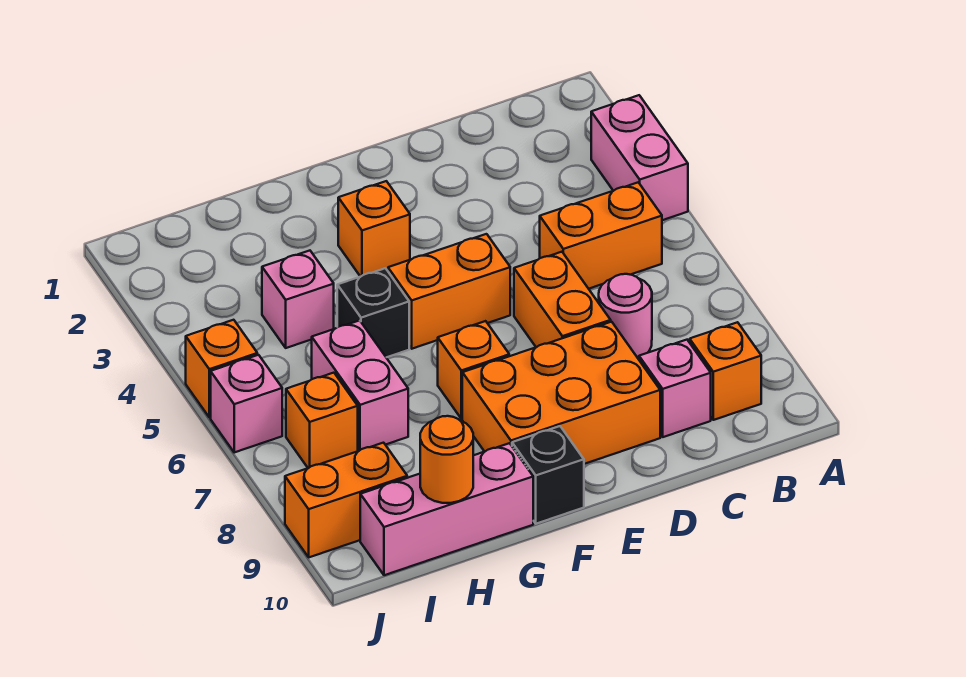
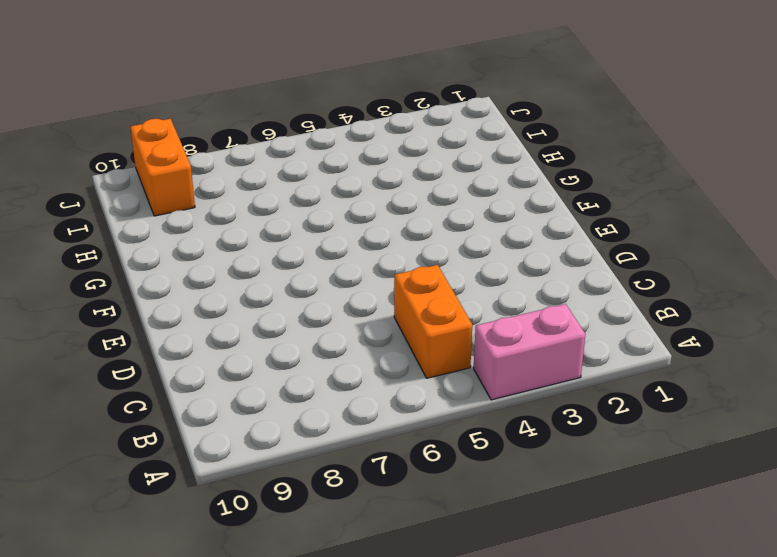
none -> orange brick B9 level 1
none -> pink round brick C7 level 1
none -> pink brick C9 level 1

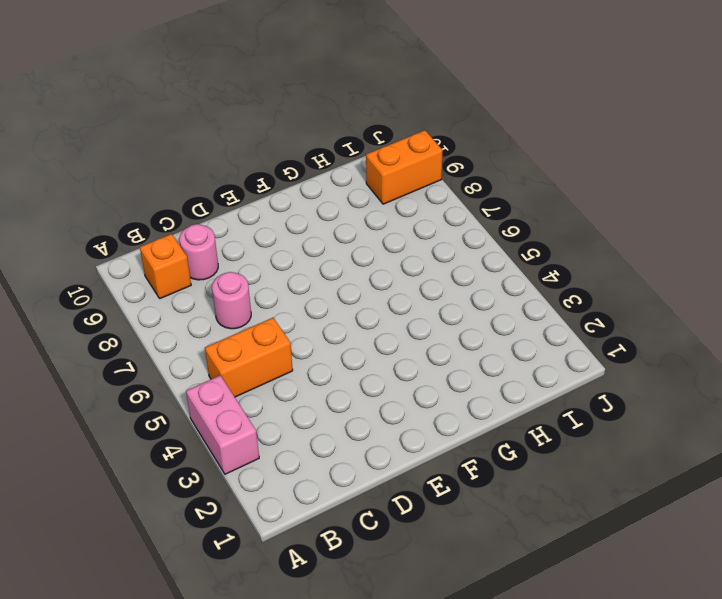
pink round brick C9 level 1 -> pink brick C9 level 1
none -> orange brick D6:D7 level 1
none -> orange brick D8:F9 level 1
none -> orange brick E5:F5 level 1

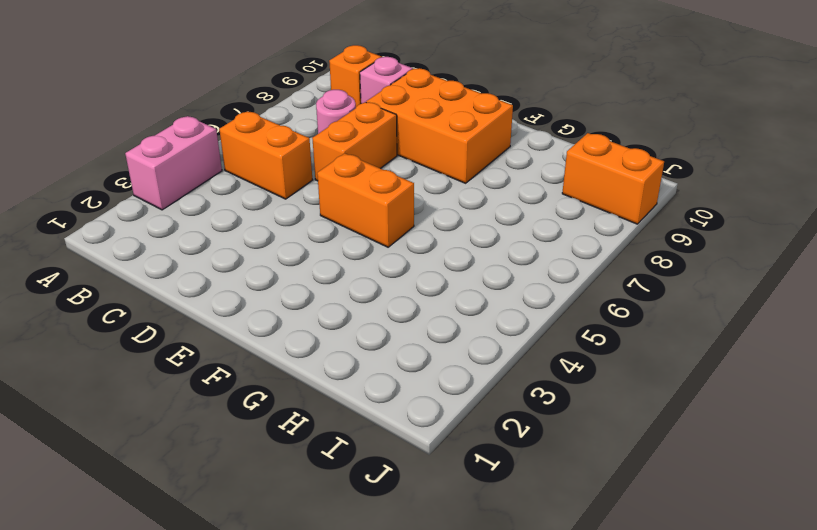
none -> orange brick F3 level 1
none -> orange brick F7 level 1
none -> black brick F10 level 1

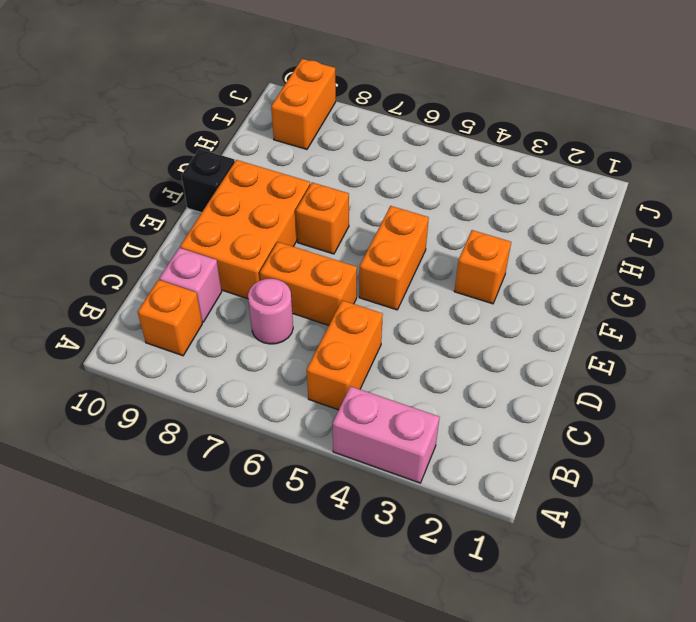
none -> black brick G5 level 1
none -> pink brick G10:I10 level 1
none -> pink brick H4 level 1

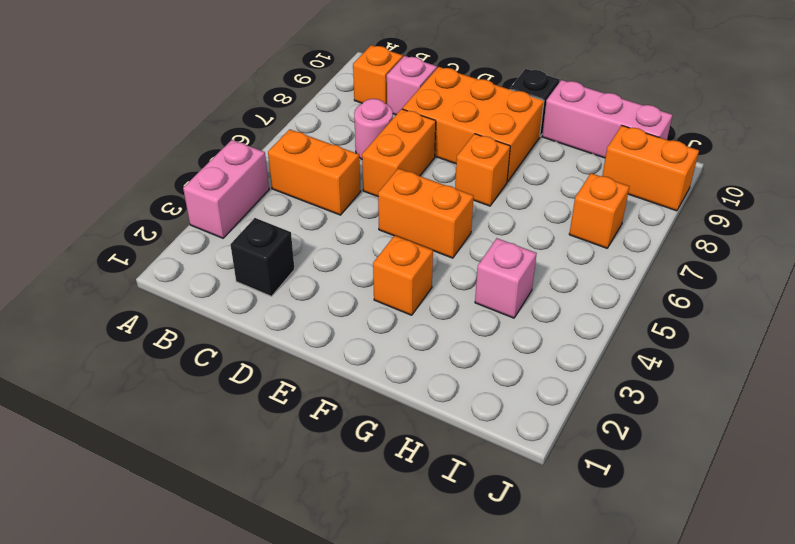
black brick C2 level 1 -> black brick G5 level 1
none -> pink brick H6:H7 level 1
none -> orange brick J5 level 1
none -> pink brick J6 level 1

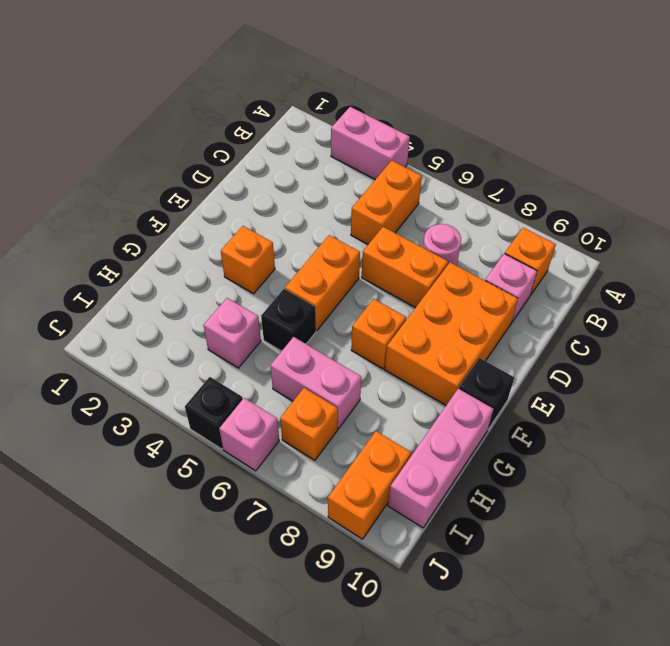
black brick J5 level 1 -> orange brick J5 level 1
none -> orange round brick H10 level 2

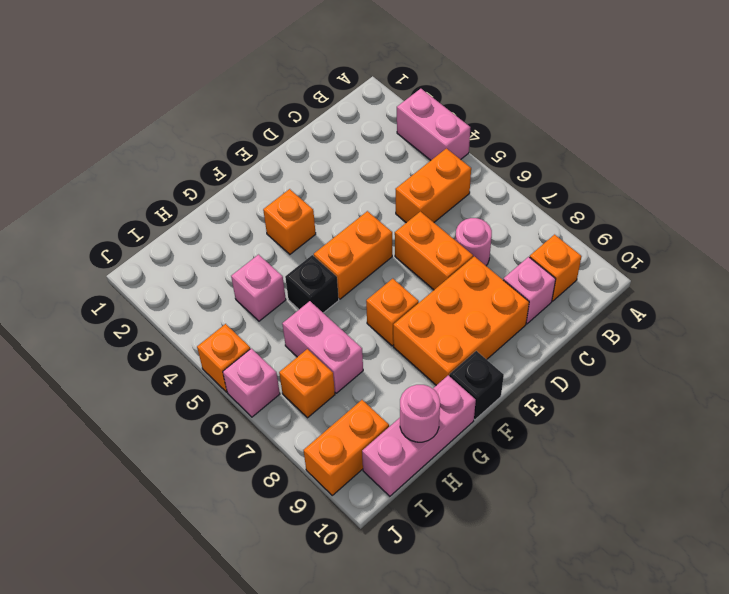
pink round brick H10 level 2 -> orange round brick H10 level 2

